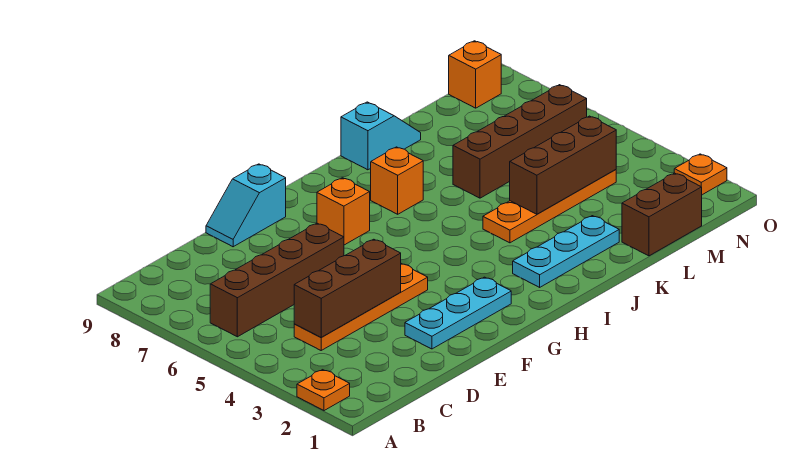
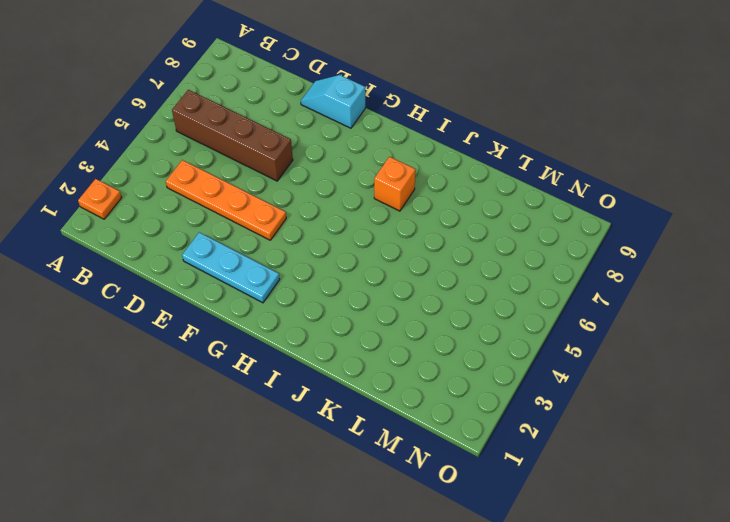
none -> orange brick G7 level 1
none -> cyan plate I2:K2 level 1
none -> orange plate J4:M4 level 1

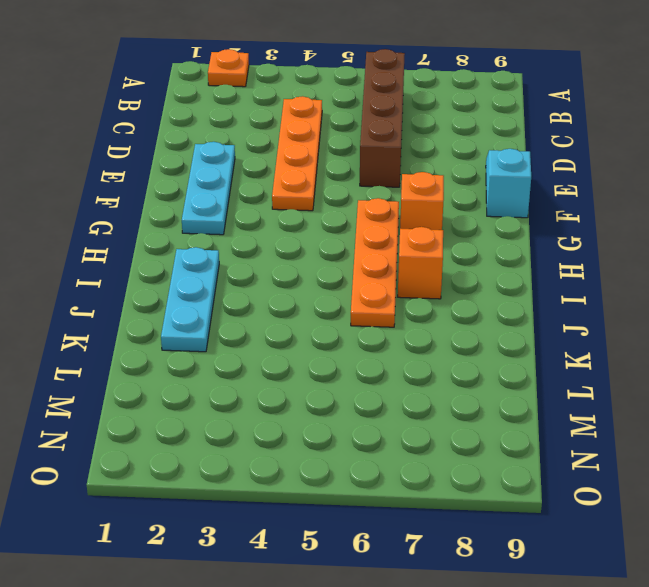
orange plate G6:J6 level 1 -> orange plate J4:M4 level 1
none -> cyan slope J9:K9 level 1 top J
none -> brown brick K6:N6 level 1
none -> brown brick L1:M1 level 1

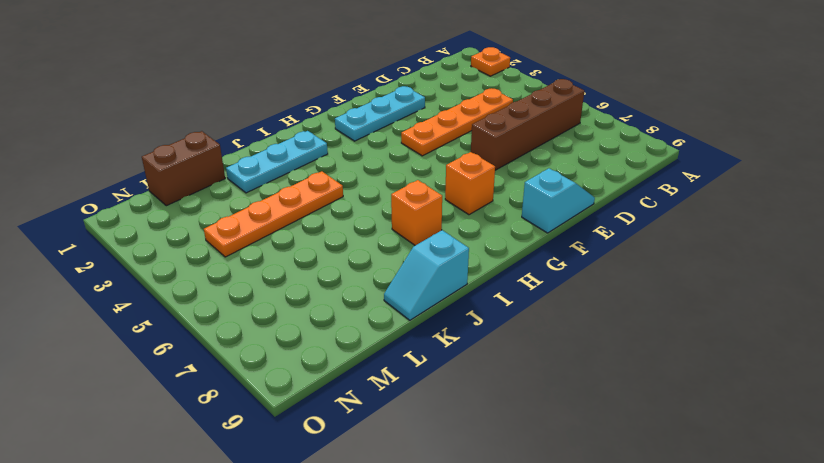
none -> brown brick K6:N6 level 1
none -> orange brick N9 level 1
none -> orange plate O2 level 1

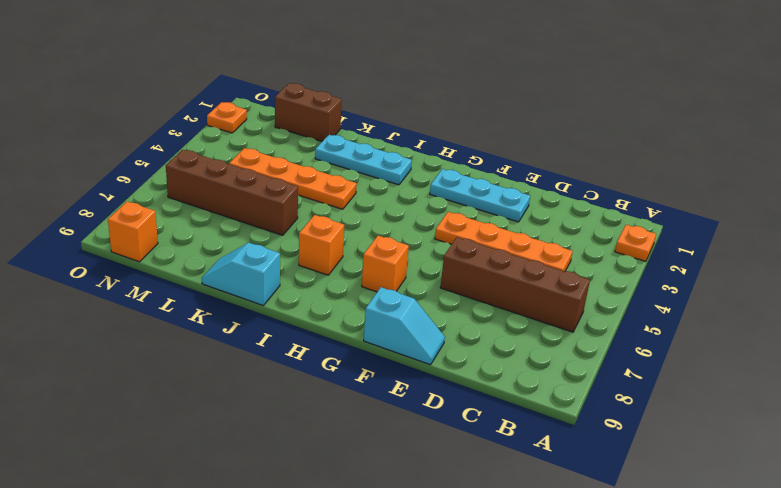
none -> brown brick C4:E4 level 2
none -> brown brick K4:M4 level 2

